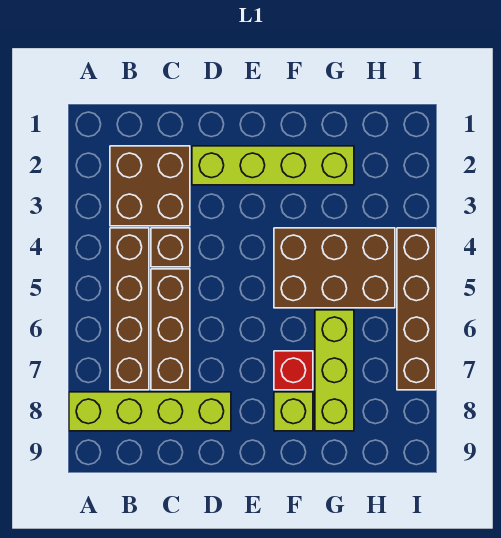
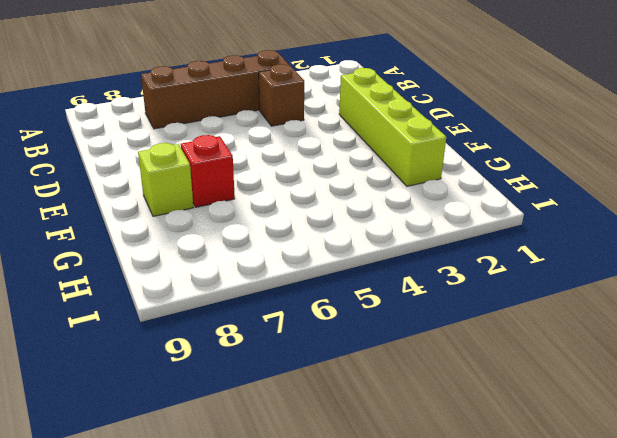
none -> lime brick A8:D8 level 1
none -> brown brick B2:C3 level 1

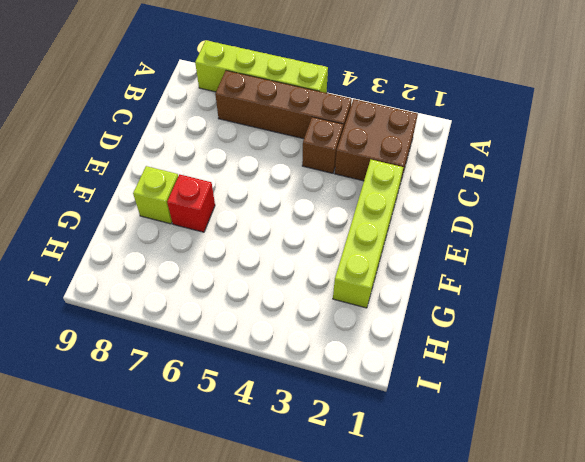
lime brick A5:A8 level 1 -> lime brick A8:D8 level 1
none -> brown brick C5:C7 level 1
none -> brown brick F4:H5 level 1

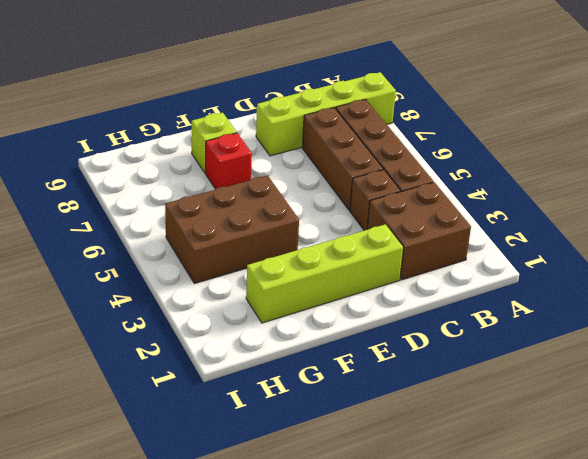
none -> lime brick G6:G8 level 1
none -> brown brick I4:I7 level 1

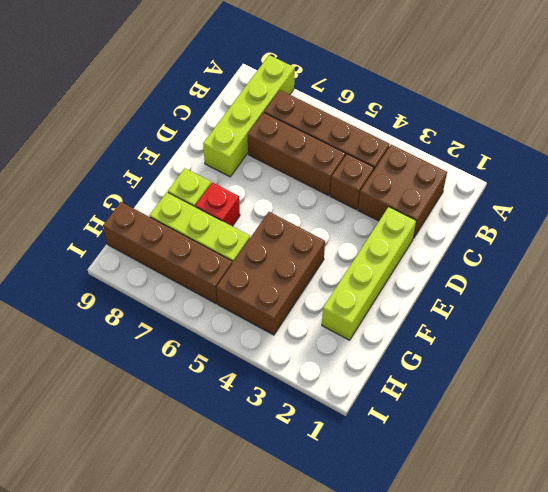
brown brick H6:H9 level 1 -> brown brick I4:I7 level 1

